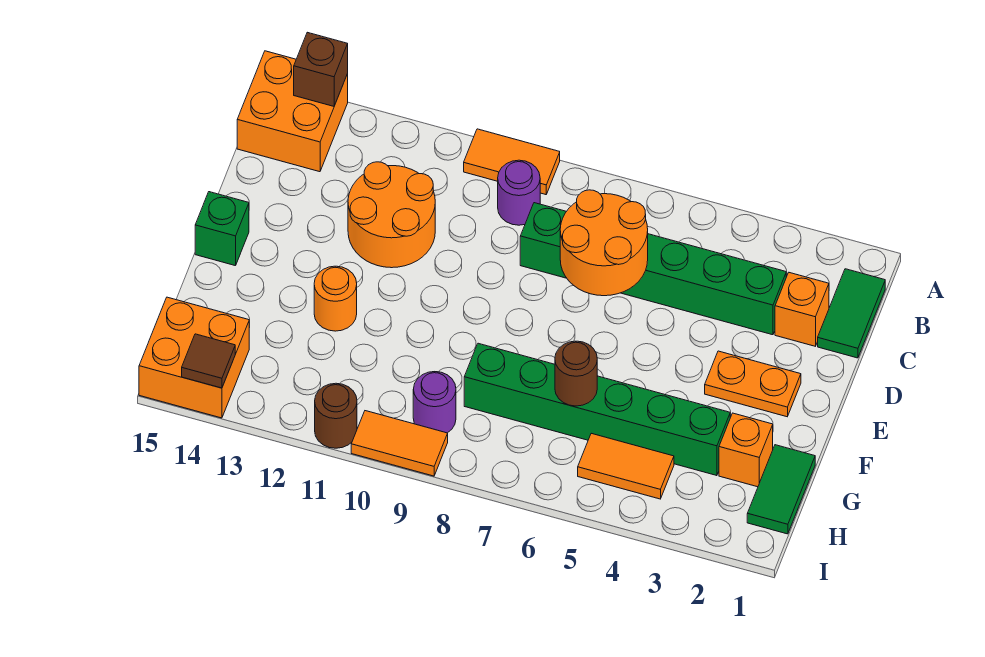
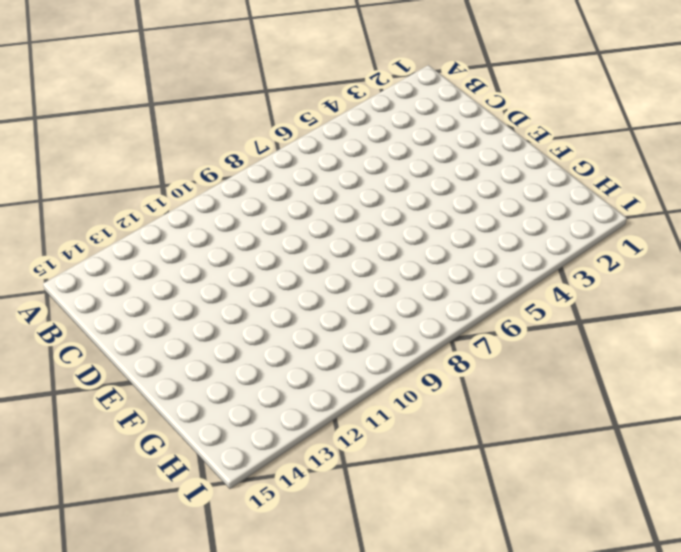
none -> orange tile A9:A10 level 1
none -> orange brick A14:B15 level 1
none -> green tile B1:C1 level 1

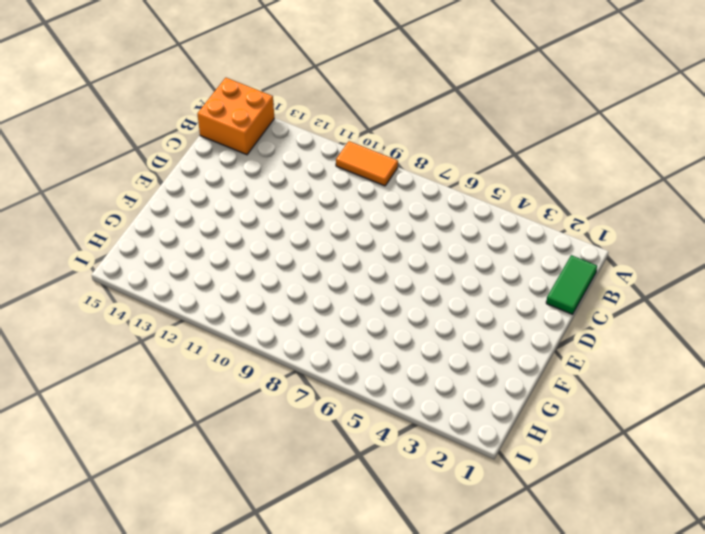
none -> purple round brick B9 level 1
none -> orange brick C2 level 1
none -> green brick C3:C8 level 1

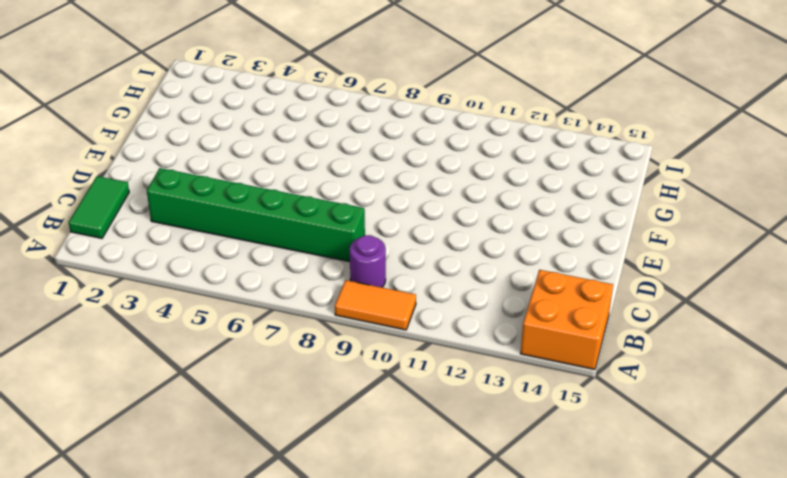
none -> orange brick C2 level 1
none -> orange round brick C11:D12 level 1
none -> orange plate E2:E3 level 1

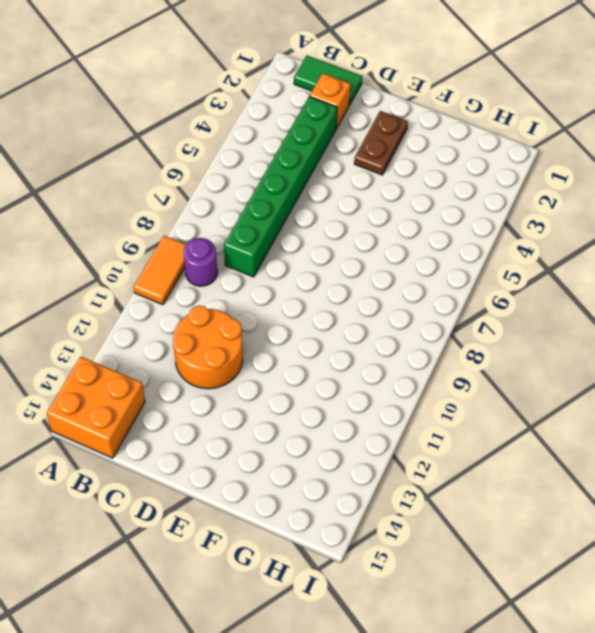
brown plate E2:E3 level 1 -> orange plate E2:E3 level 1
none -> green brick E15 level 1
none -> orange round brick F12 level 1
none -> green tile G1:H1 level 1

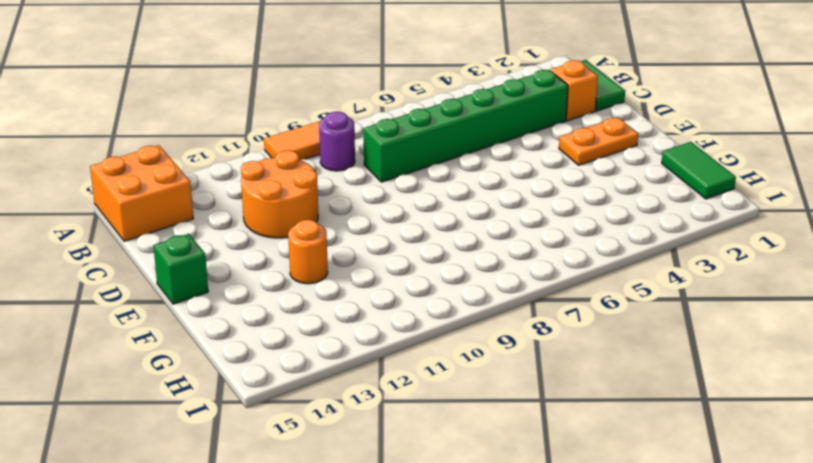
none -> orange brick G2 level 1
none -> green brick G3:G8 level 1
none -> orange tile H4:H5 level 1

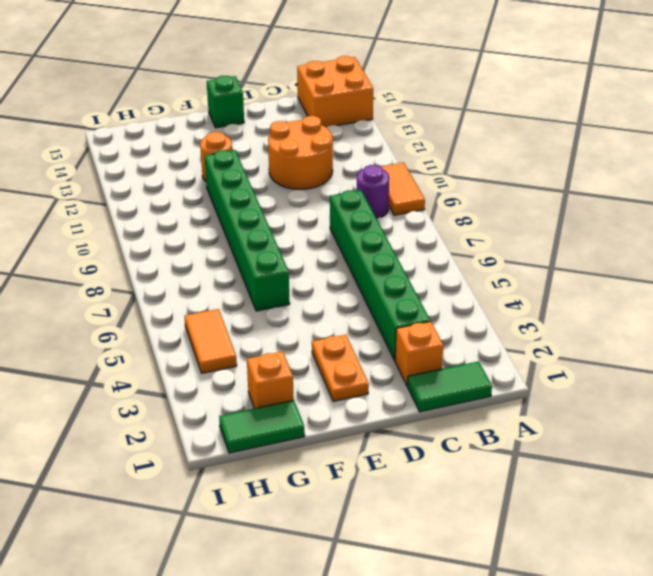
green brick F6:F11 level 1 -> green brick G3:G8 level 1
none -> purple round brick H9 level 1
none -> orange brick H14:I15 level 1
none -> orange tile I9:I10 level 1

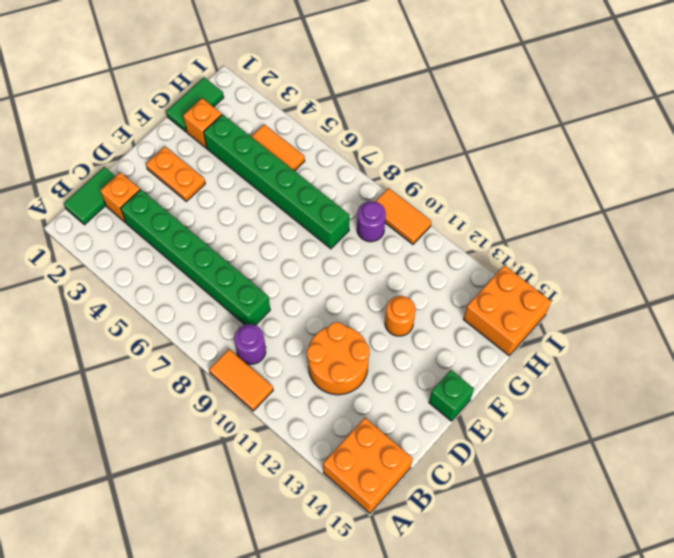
none -> brown round brick I11 level 1
none -> brown brick A14 level 2
none -> orange round brick C6:D7 level 2

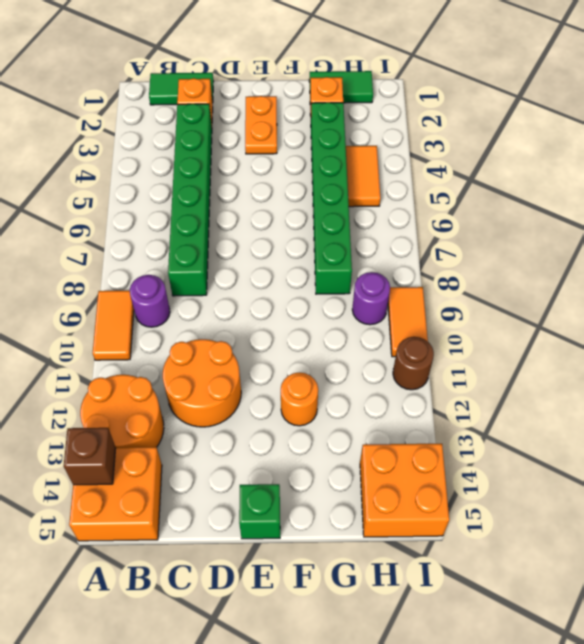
orange round brick A12:B13 level 1 -> orange round brick C6:D7 level 2
none -> brown round brick G6 level 2
none -> brown tile I14 level 2

